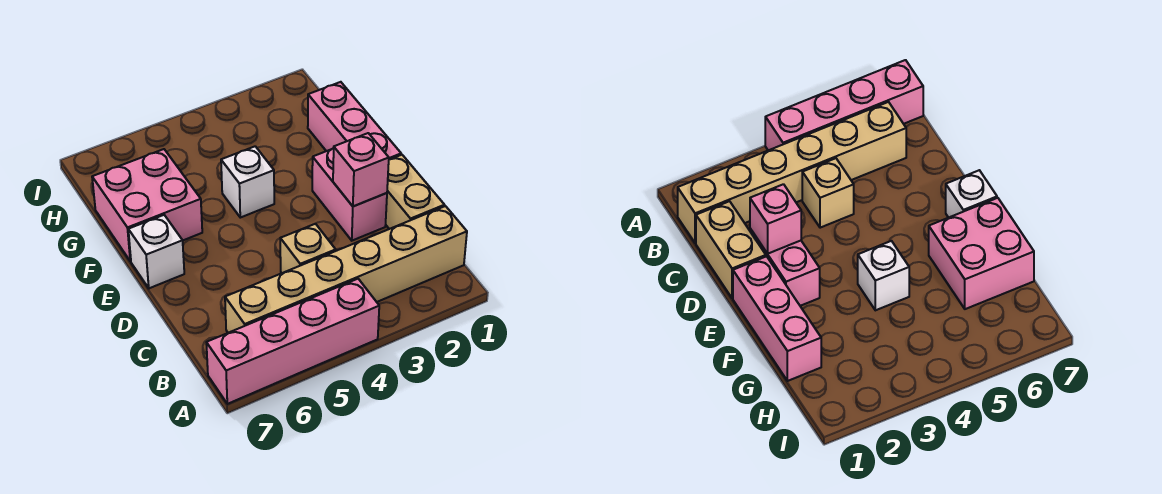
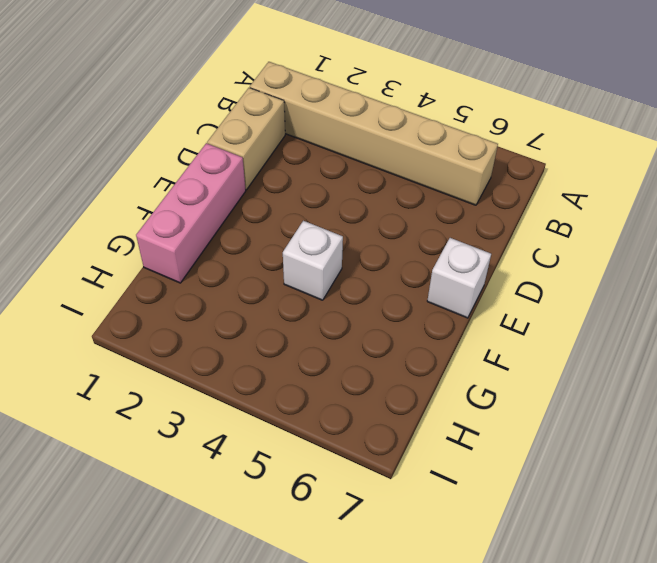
none -> pink brick A4:A7 level 1
none -> tan brick C4 level 1

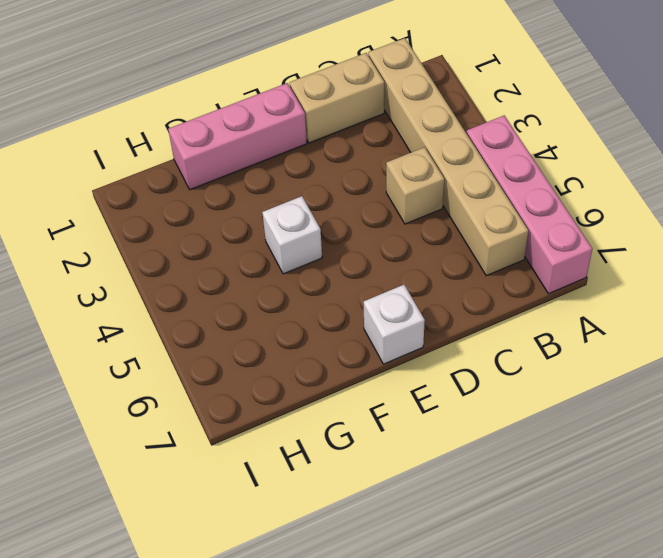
none -> pink brick D2:E2 level 1
none -> pink brick F6:G7 level 1

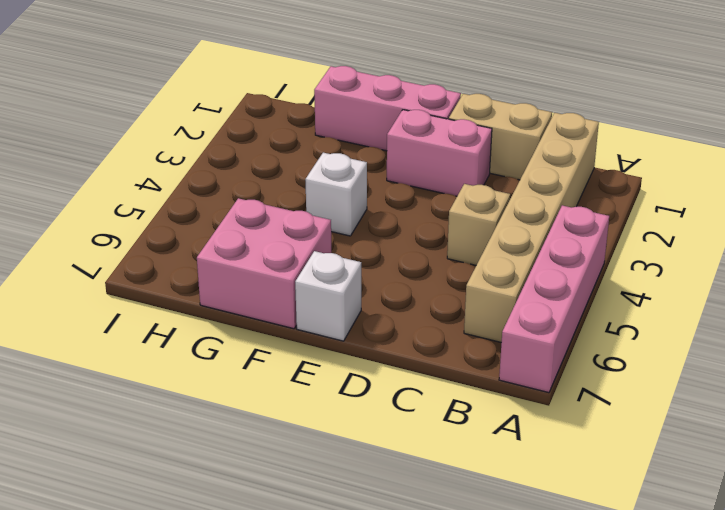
none -> pink brick D2 level 2

